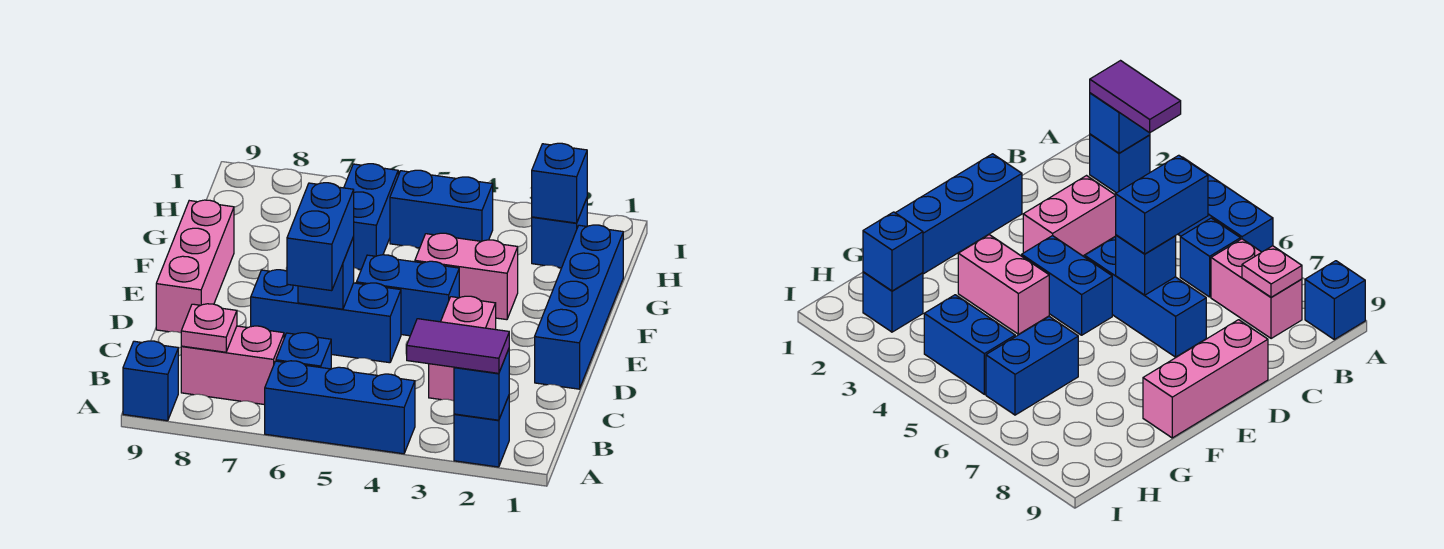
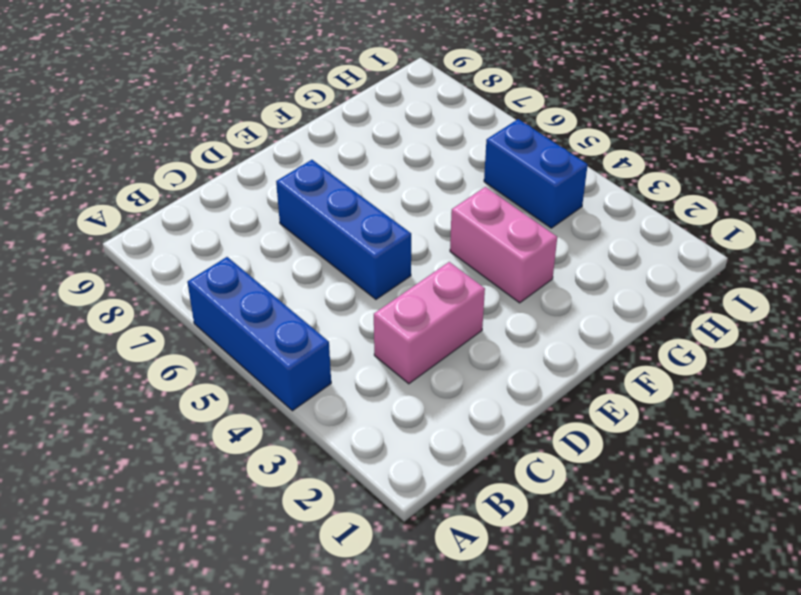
none -> blue brick A2 level 1
none -> blue brick A9 level 1
none -> blue brick B6 level 1

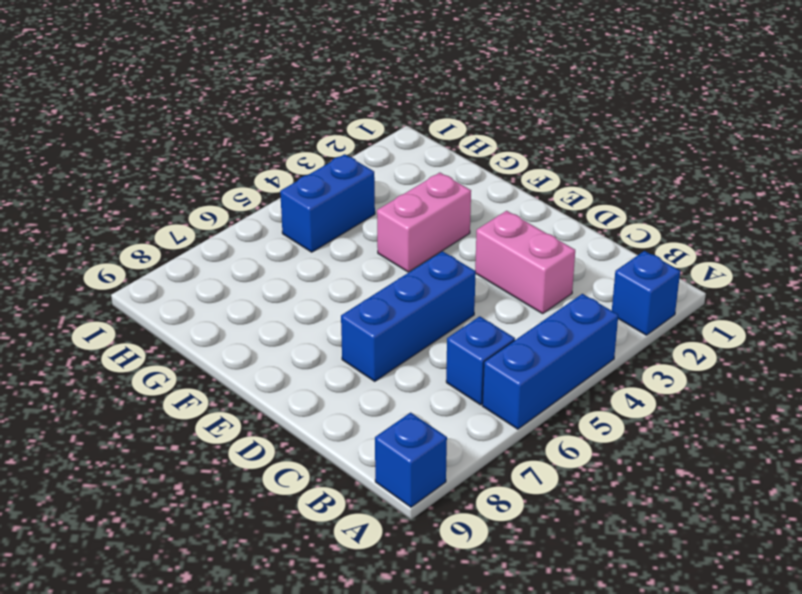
none -> pink brick B7:B8 level 1
none -> blue brick D1:G1 level 1
none -> pink brick D9:F9 level 1

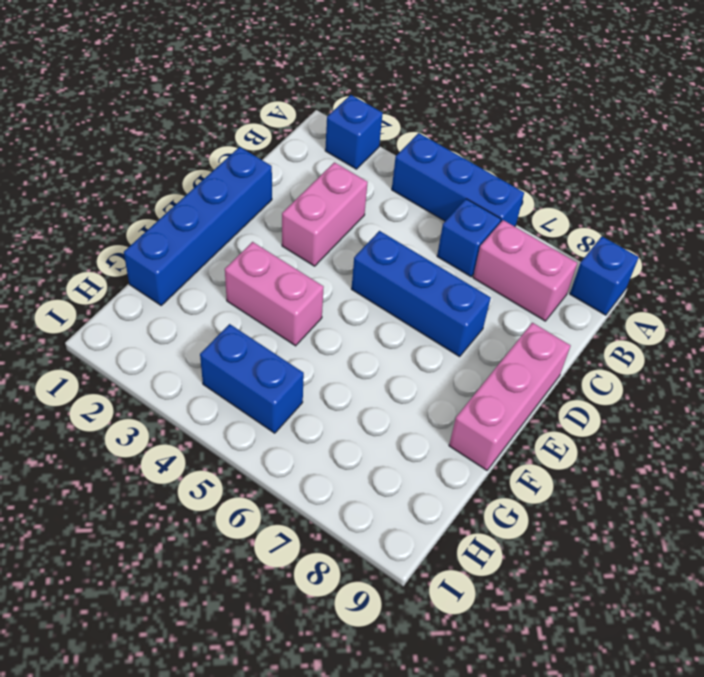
none -> blue brick E4:E5 level 1
none -> blue brick G6:H6 level 1
none -> blue brick H2 level 1

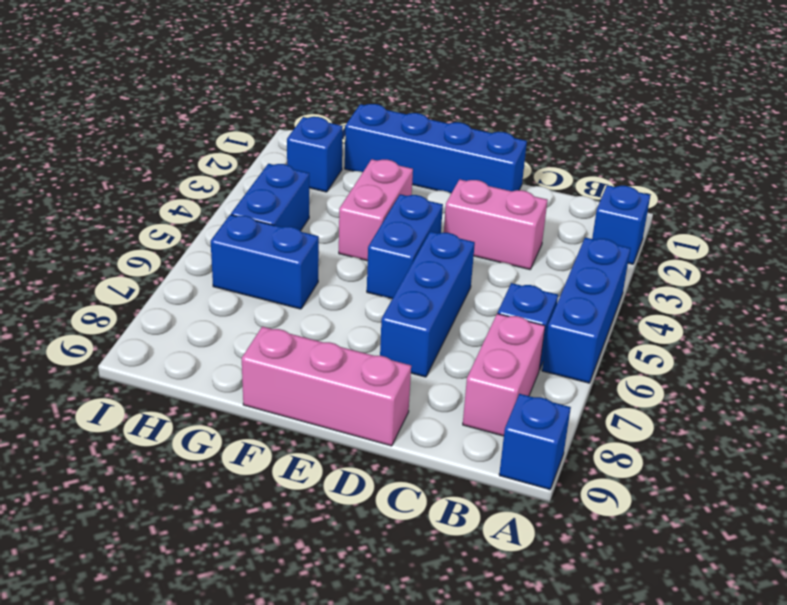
none -> blue brick A2 level 2
none -> pink plate B8 level 2
none -> blue brick D6 level 2

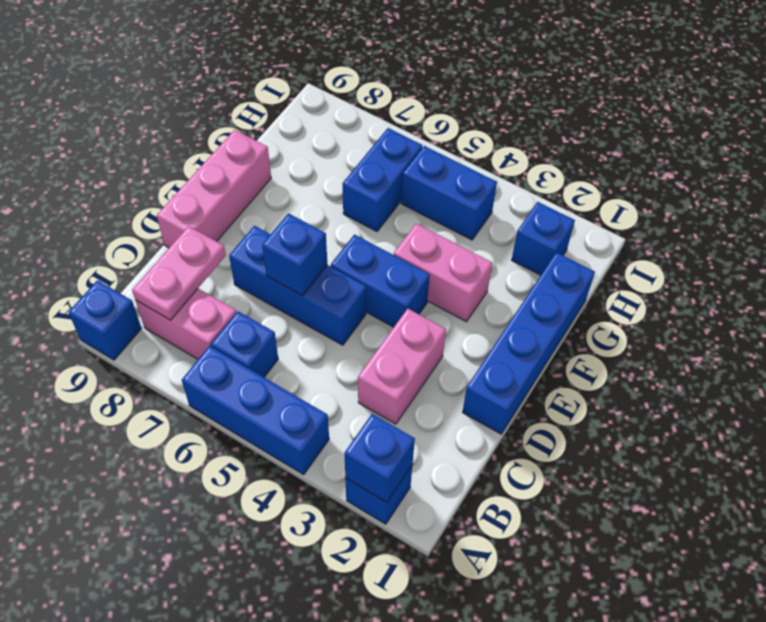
pink plate B8:C8 level 2 -> pink plate B8 level 2
none -> blue brick H2 level 2
none -> purple tile A2:A3 level 3
none -> blue brick C6:D6 level 3

